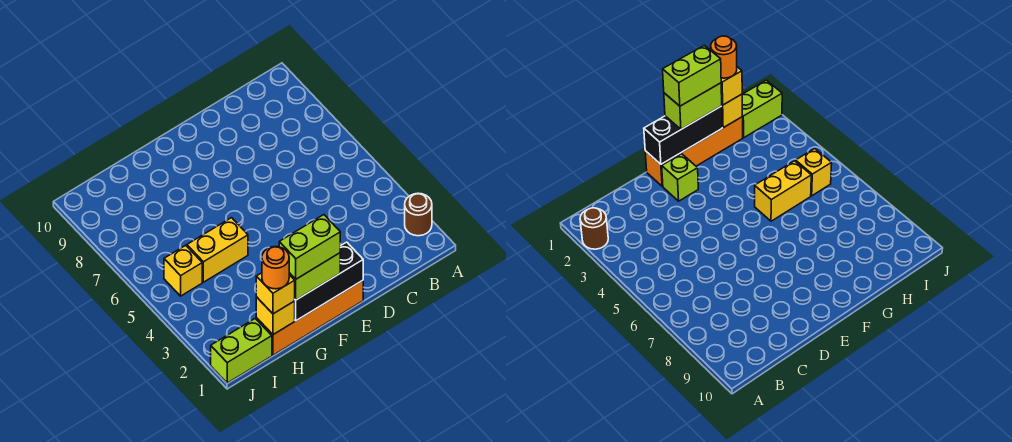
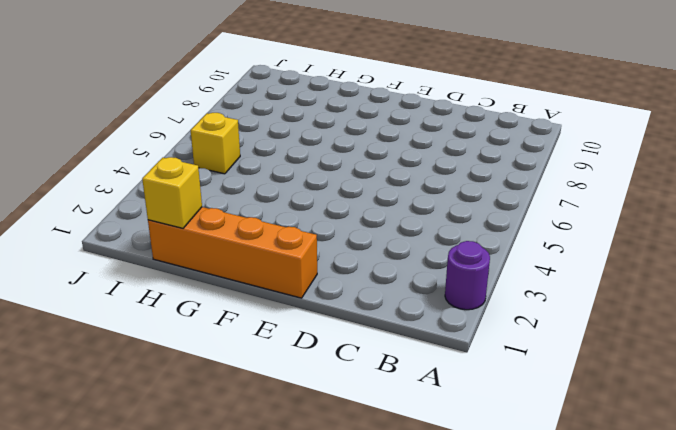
purple round brick A2 level 1 -> brown round brick A2 level 1
none -> lime brick E2 level 1
none -> yellow brick G5:H5 level 1
none -> lime brick I1:J1 level 1

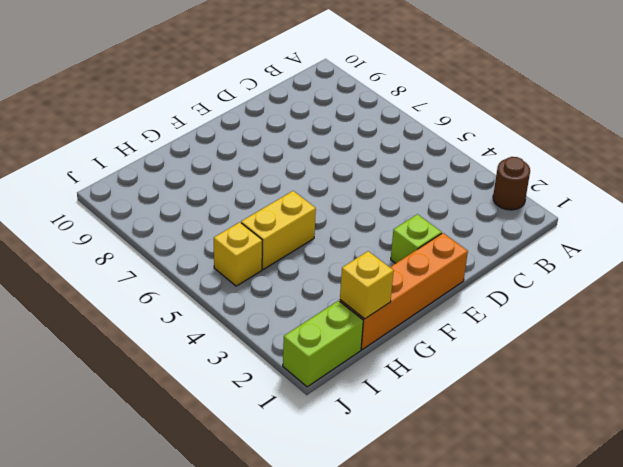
none -> black brick E1:G1 level 2
none -> lime brick F1:G1 level 3
none -> yellow brick H1 level 3

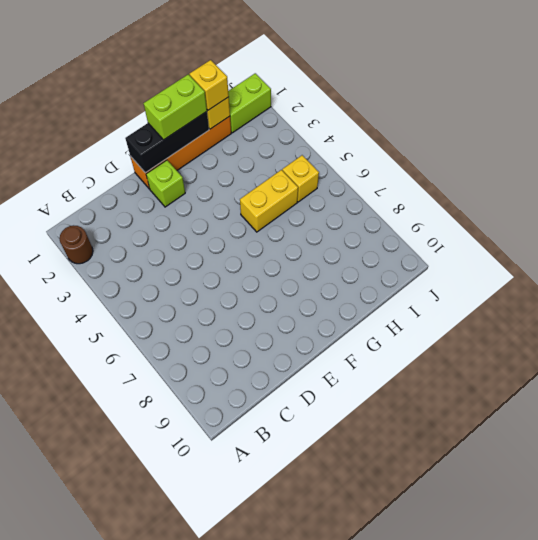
none -> lime brick F1:G1 level 4
none -> orange round brick H1 level 4

